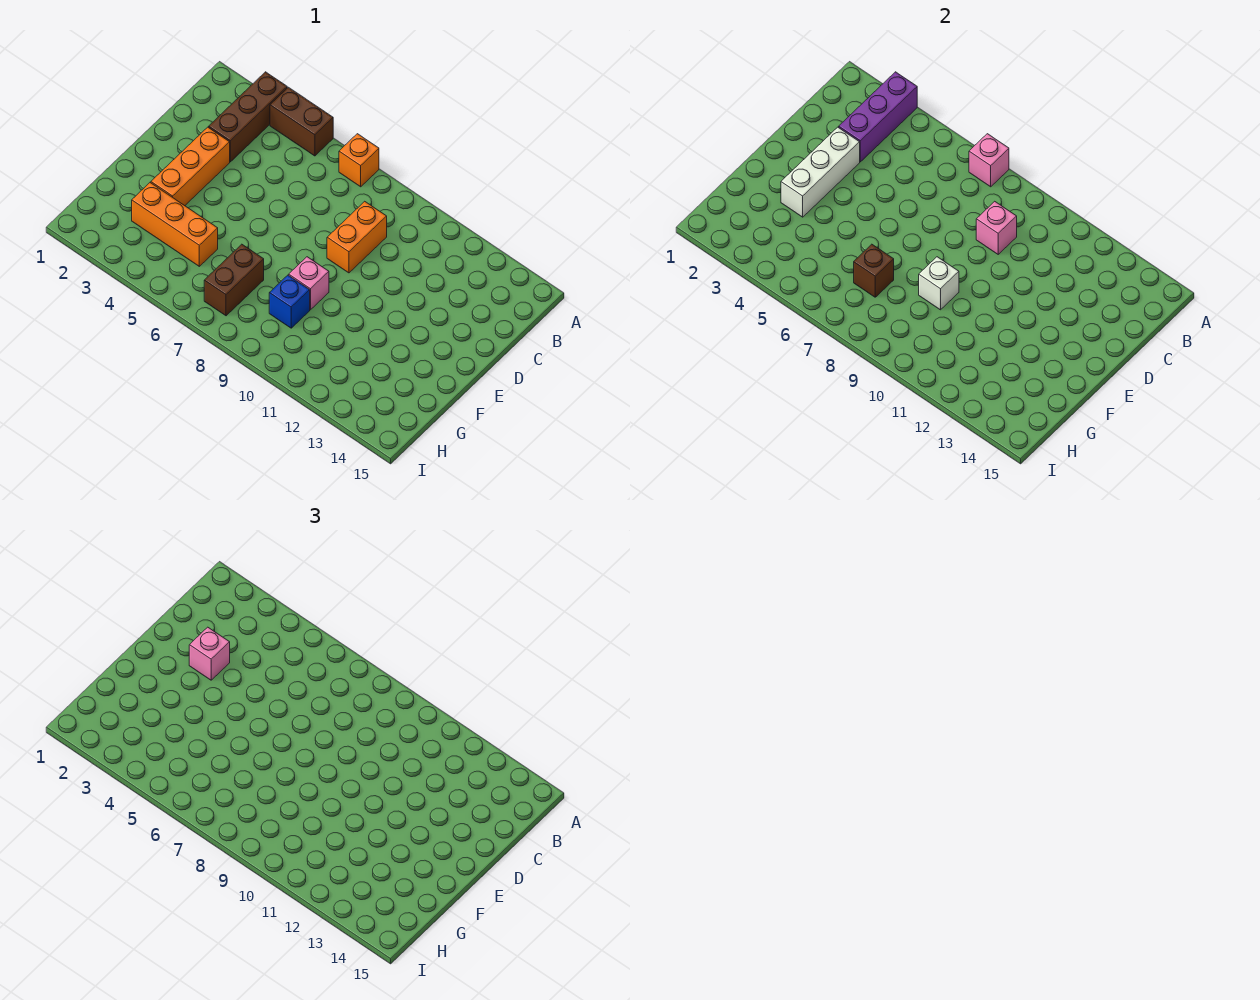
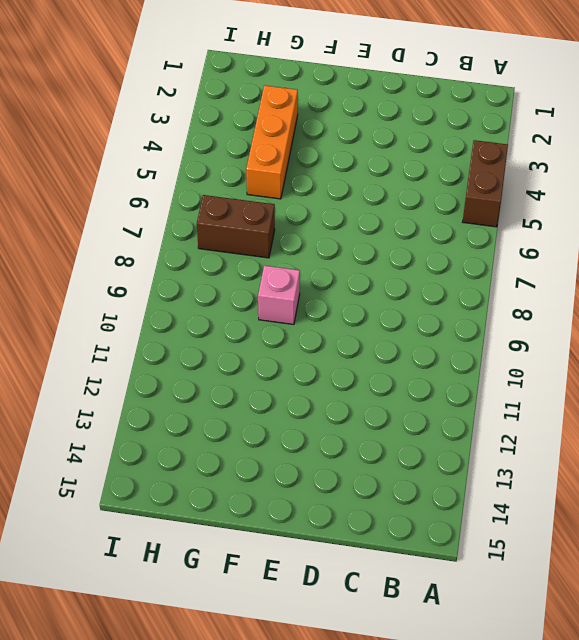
none -> brown brick A3:C3 level 1
none -> orange brick A7 level 1
none -> orange brick C9:D9 level 1

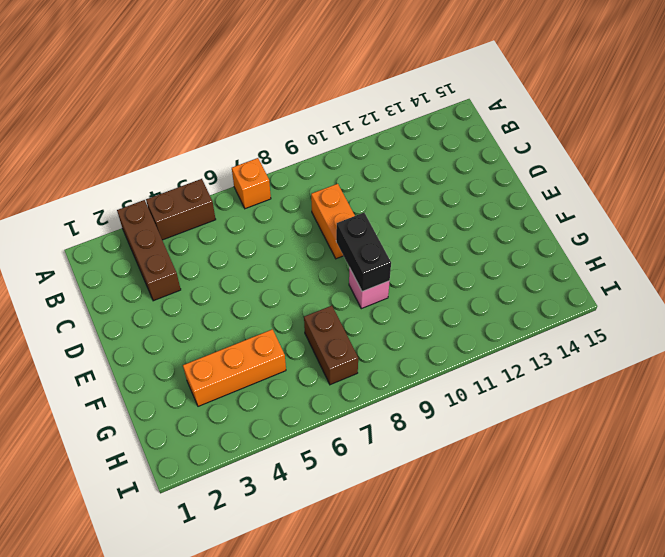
black brick E9:F9 level 2 -> white brick F9 level 2
none -> orange brick D3:F3 level 1
none -> blue brick G9 level 1
none -> purple brick A3:C3 level 2

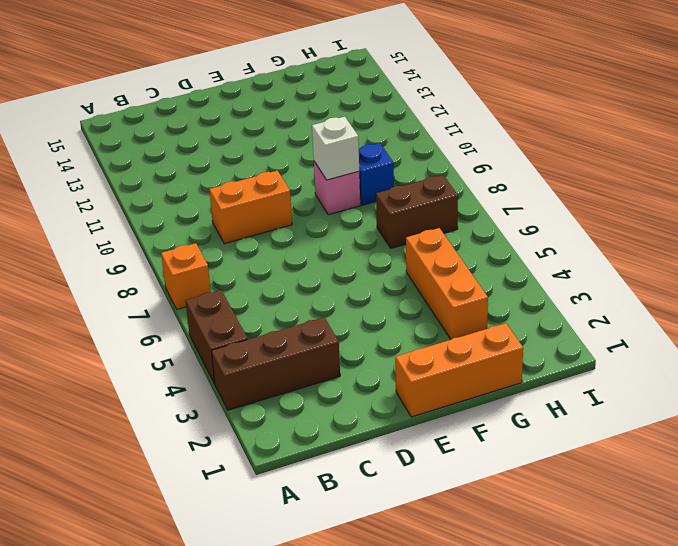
orange brick E1:G1 level 1 -> orange brick D3:F3 level 1
none -> purple brick A3:C3 level 2
none -> pink brick A7 level 2
none -> pink brick C9 level 2

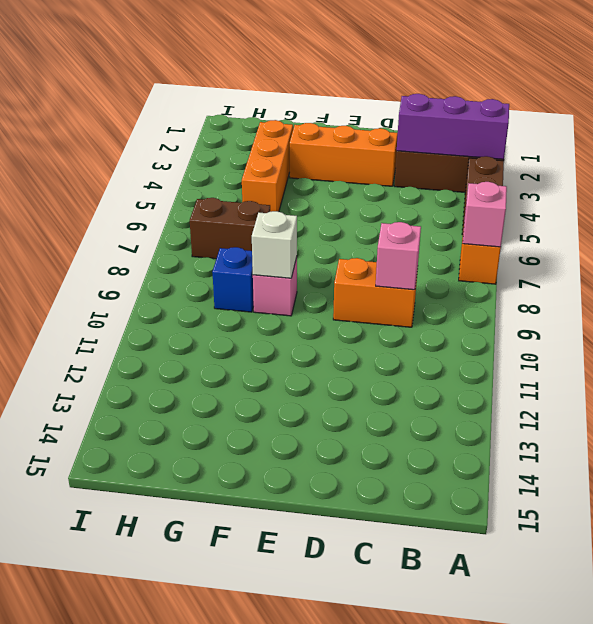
none -> white brick D3:F3 level 2
none -> brown brick G7 level 2
none -> pink brick D3 level 3

